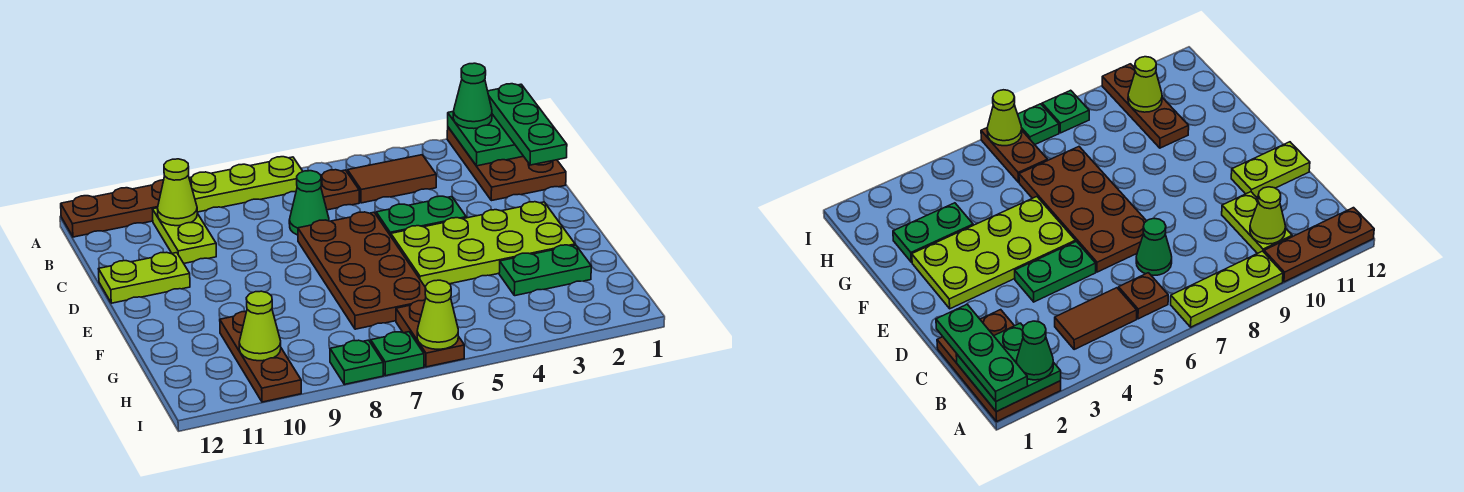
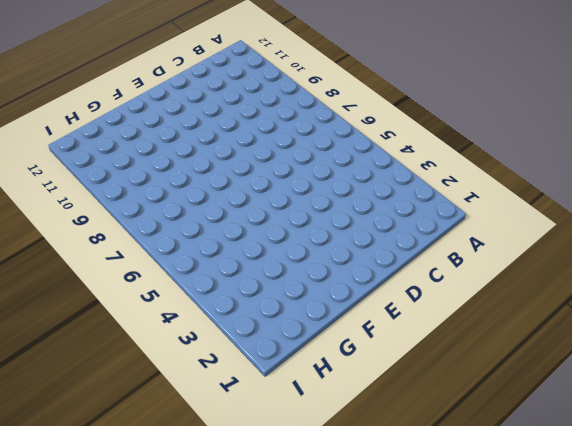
none -> brown plate A1:C2 level 1
none -> lime plate A7:A9 level 1
none -> brown plate A10:A12 level 1

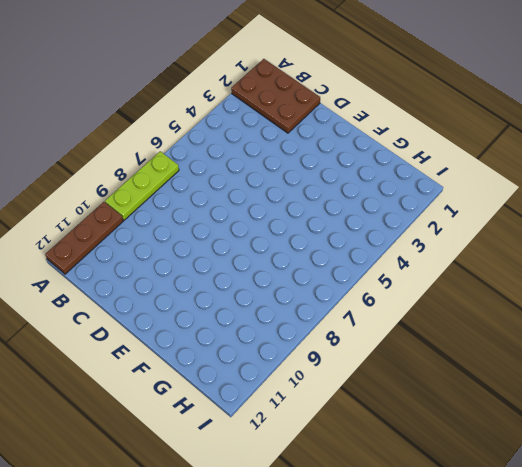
none -> brown tile B4:B5 level 1
none -> brown plate B6 level 1
none -> lime plate B10:C10 level 1

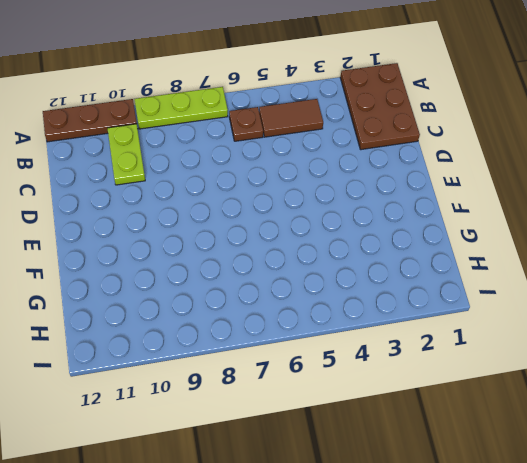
none -> green cone C7 level 1
none -> green plate D4:D5 level 1
none -> brown plate D6:G7 level 1

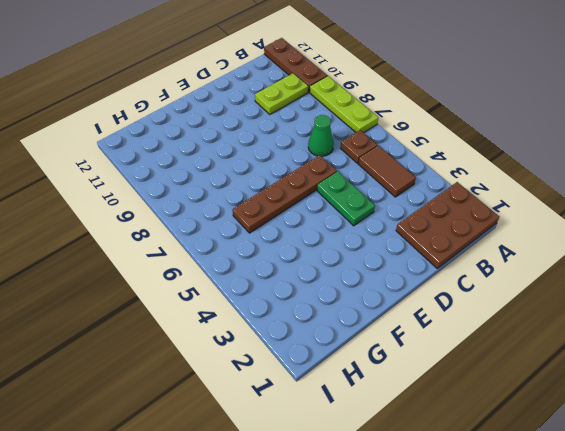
brown plate D6:G6 level 1 -> brown plate D6:G7 level 1
none -> lime plate D11:D12 level 1
none -> lime plate E2:F5 level 1
none -> green plate G2:G3 level 1

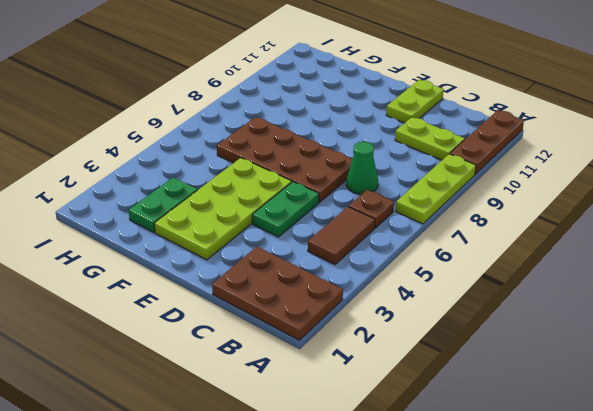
none -> brown plate G10:I10 level 1
none -> brown plate H6:I6 level 1
none -> green plate I7 level 1

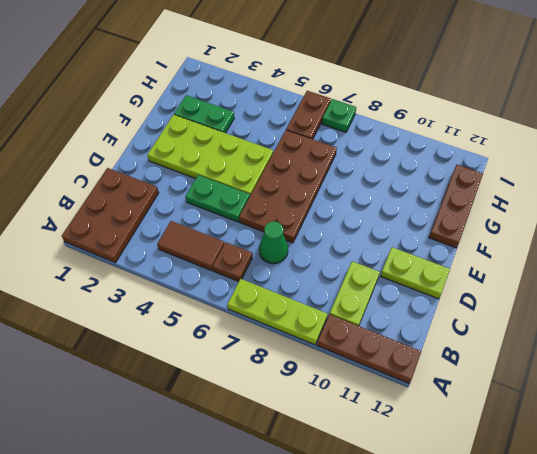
brown plate F12:H12 level 1 -> brown plate G10:I10 level 1
none -> green plate I8 level 1
none -> green plate A1:B2 level 2
none -> lime cone B10 level 2

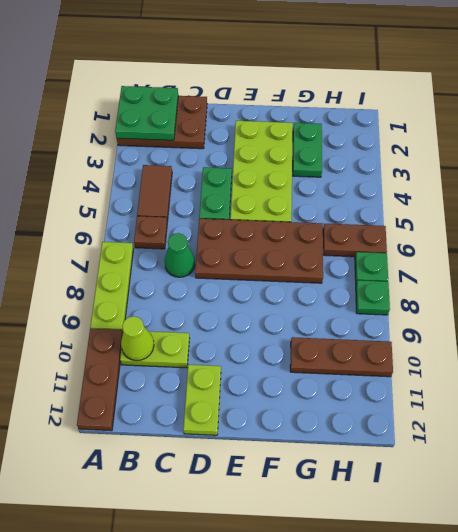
none -> lime cone H10 level 2
none -> lime cone I6 level 2
none -> green plate A1:C1 level 3

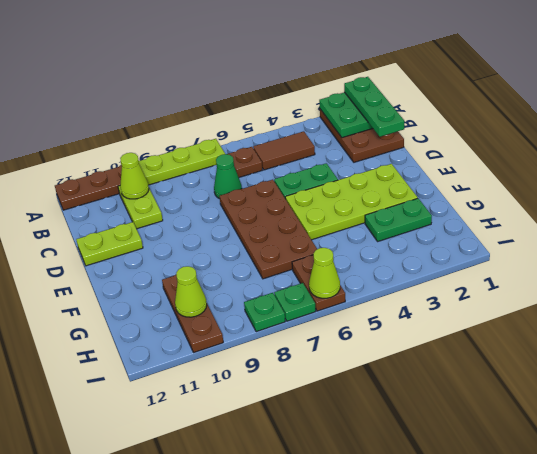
none -> green cone A2 level 3

